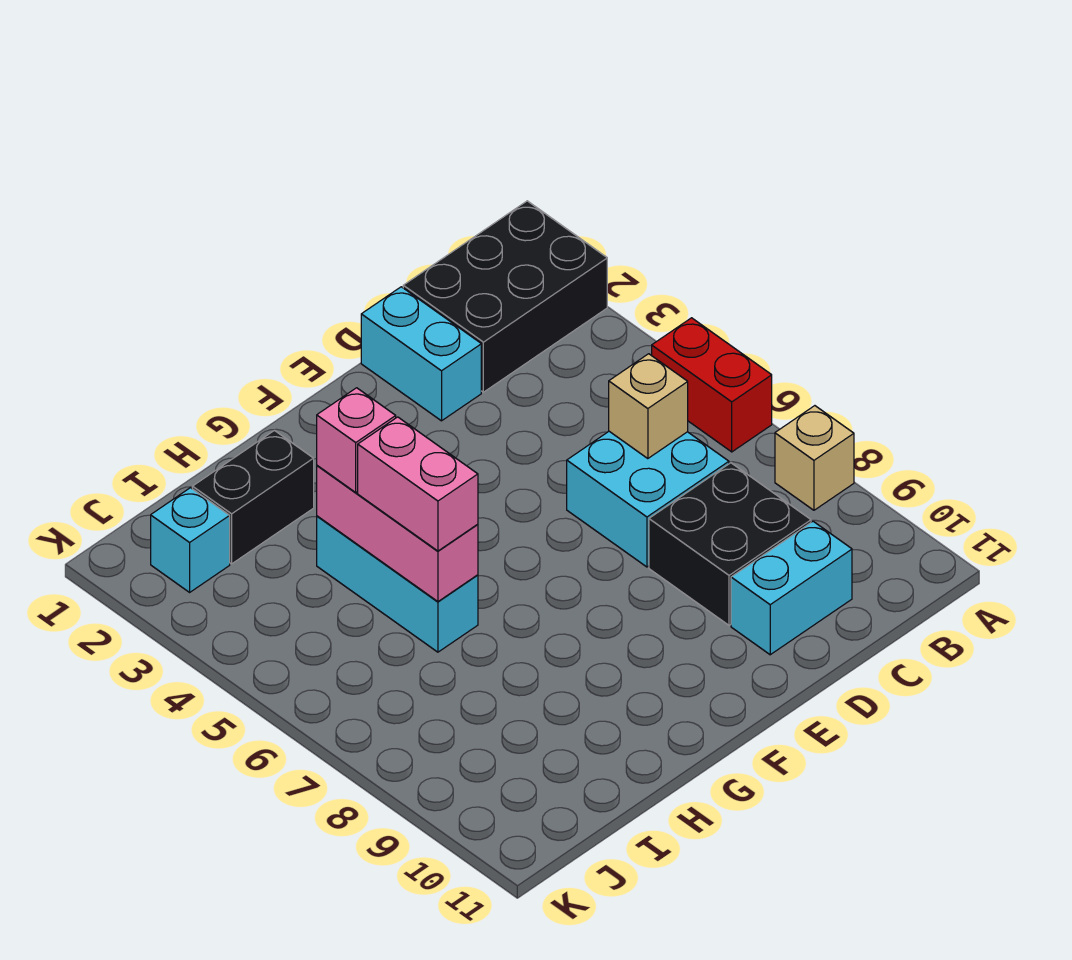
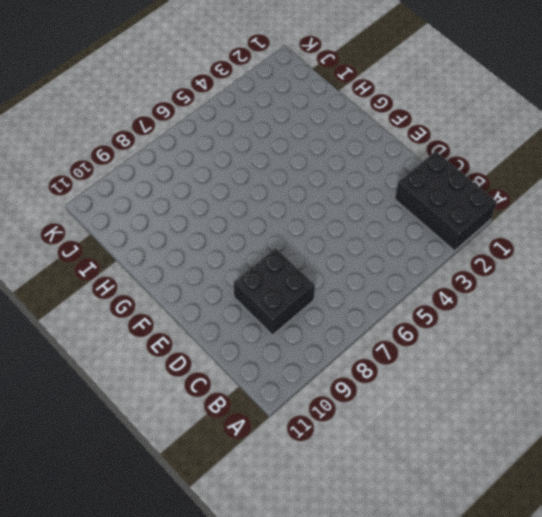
none -> red brick A5:A6 level 1
none -> tan brick A8 level 1
none -> cyan brick C6:D7 level 1

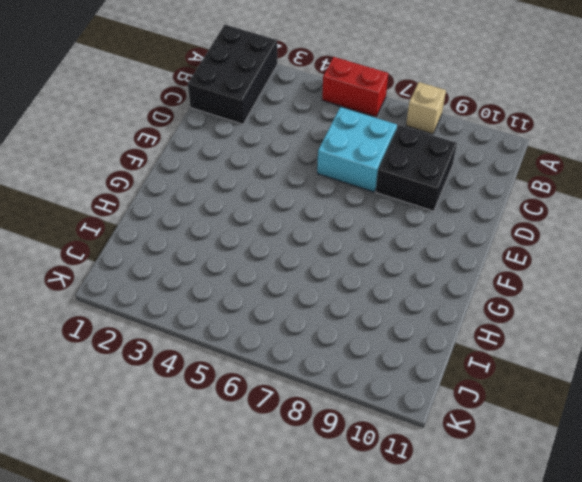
none -> cyan brick C10:D10 level 1
none -> cyan brick D1:D2 level 1
none -> black brick H2:I2 level 1

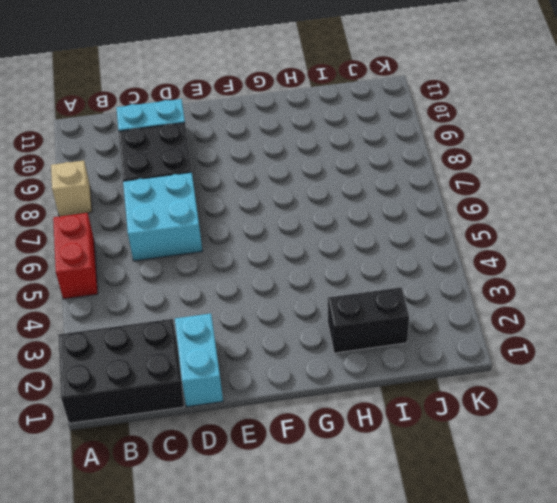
none -> cyan brick H4:H6 level 1
none -> cyan brick J2 level 1
none -> tan brick C6 level 2

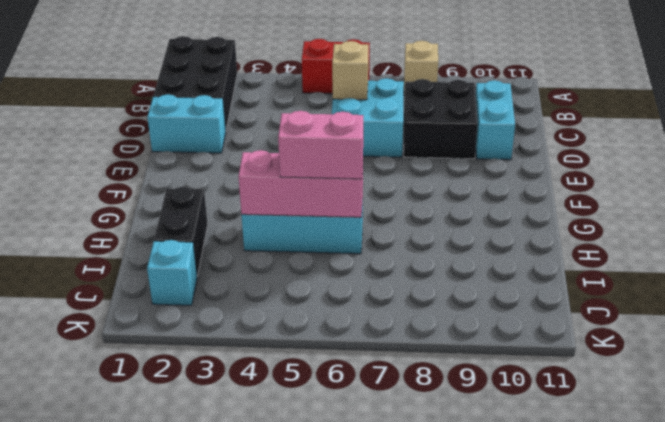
none -> pink brick H4 level 3

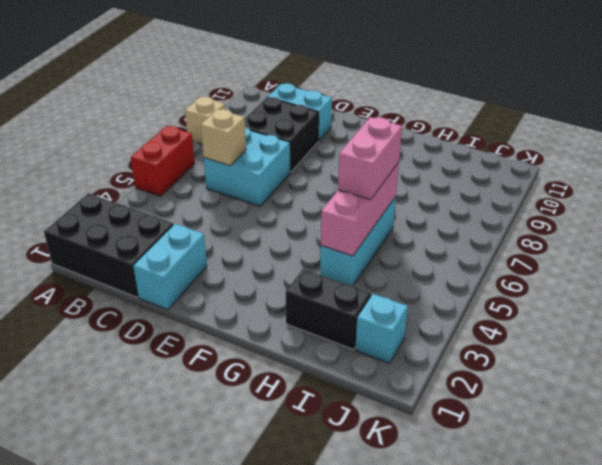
none -> pink brick H4 level 3

